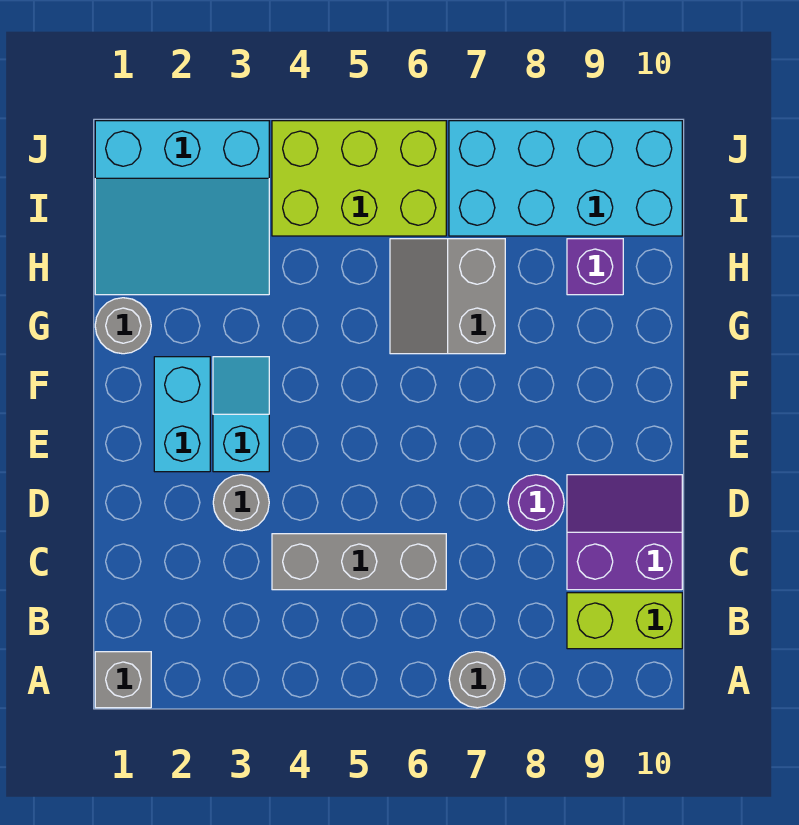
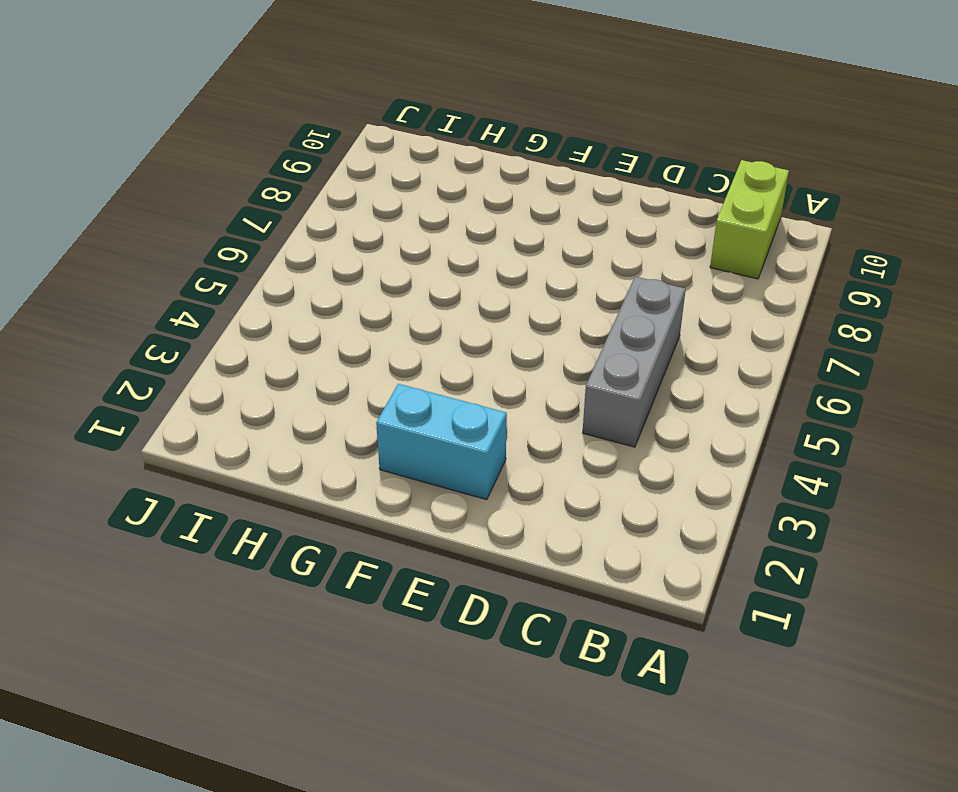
none -> grey brick A1 level 1
none -> grey round brick A7 level 1
none -> purple slope C9:D10 level 1 top C

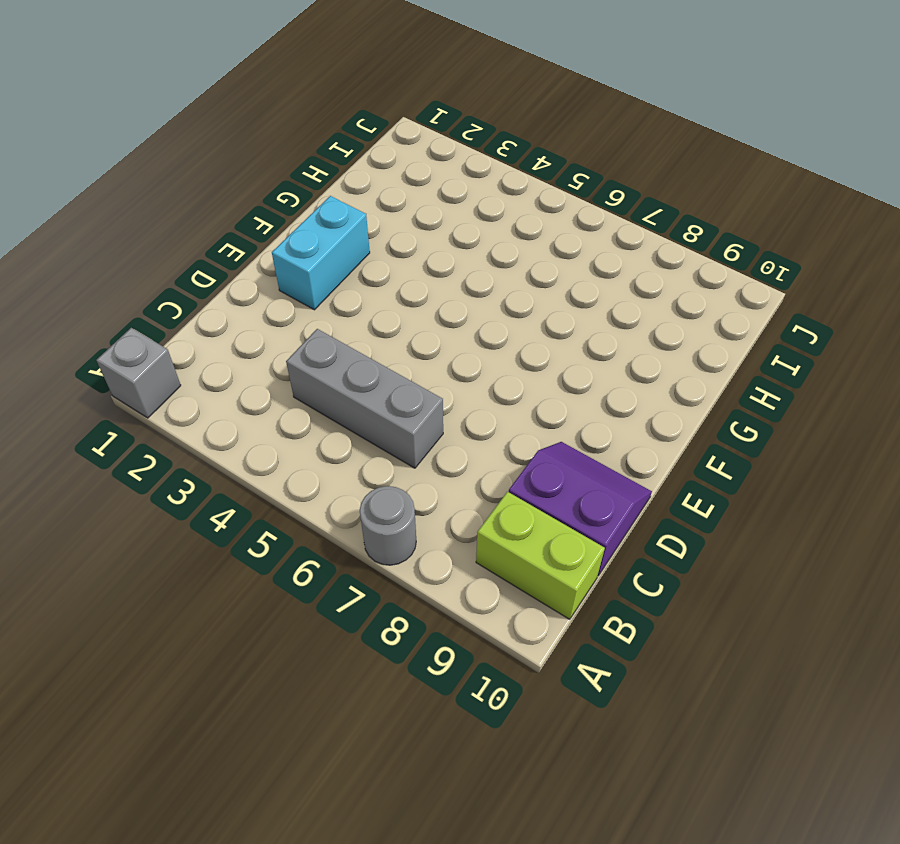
none -> grey round brick D3 level 1
none -> purple round brick D8 level 1
none -> cyan slope E3:F3 level 1 top E

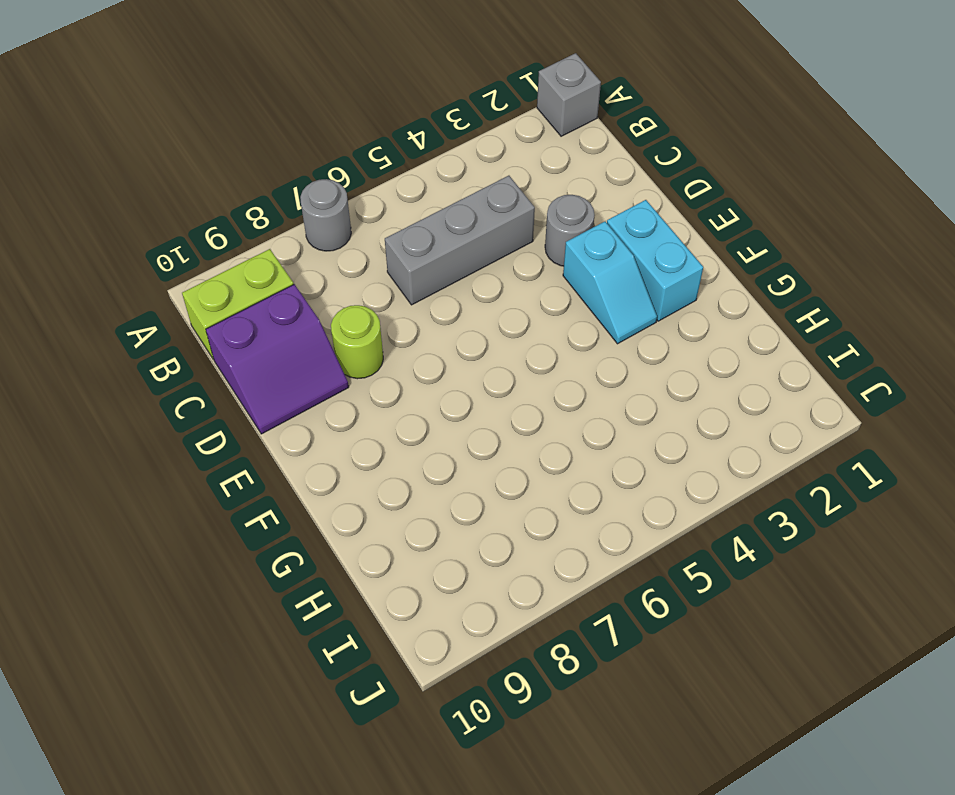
lime round brick D8 level 1 -> purple round brick D8 level 1
none -> grey round brick G1 level 1
none -> grey slope G6:H7 level 1 top 7
none -> cyan slope H1:J3 level 1 top J

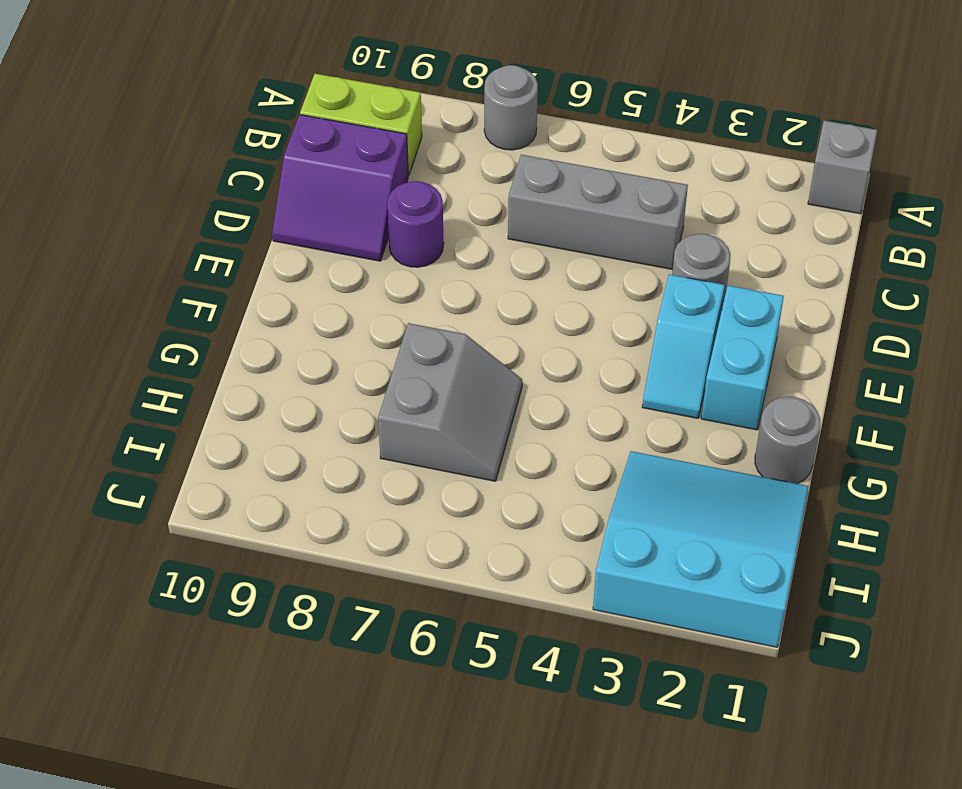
none -> purple brick H9 level 1
none -> lime brick I4:J6 level 1
none -> cyan brick I7:J10 level 1

